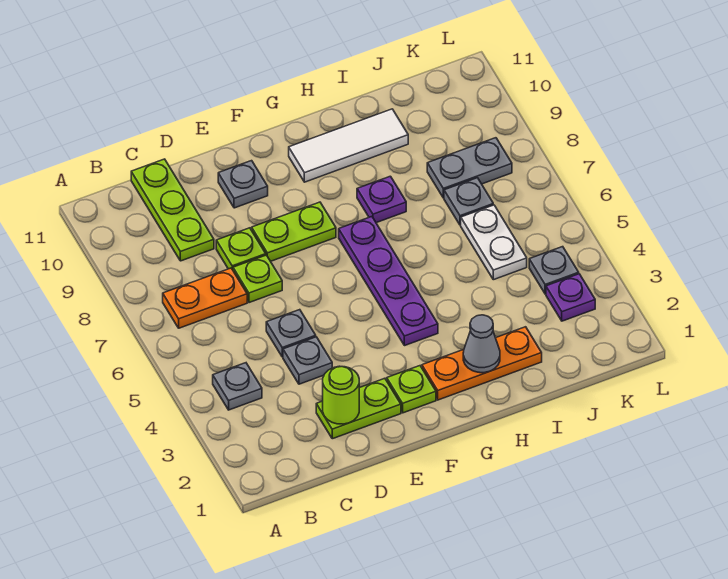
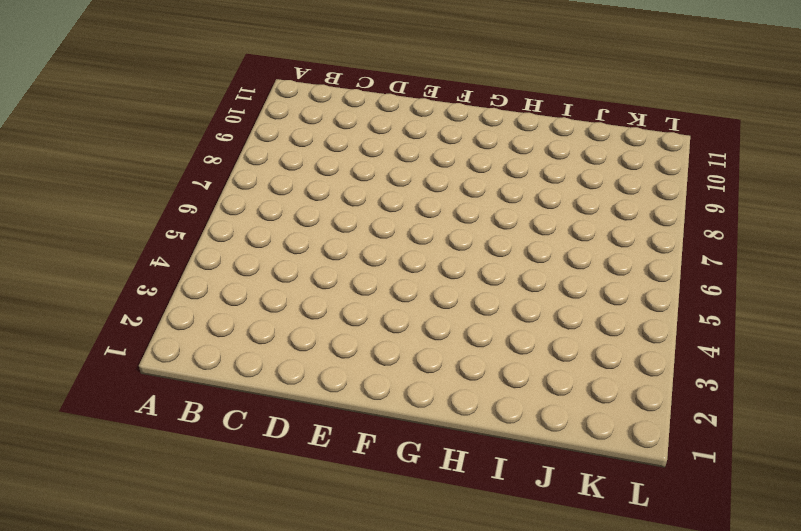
none -> grey plate B4 level 1
none -> orange plate B7:C7 level 1
none -> lime plate C9:C11 level 1

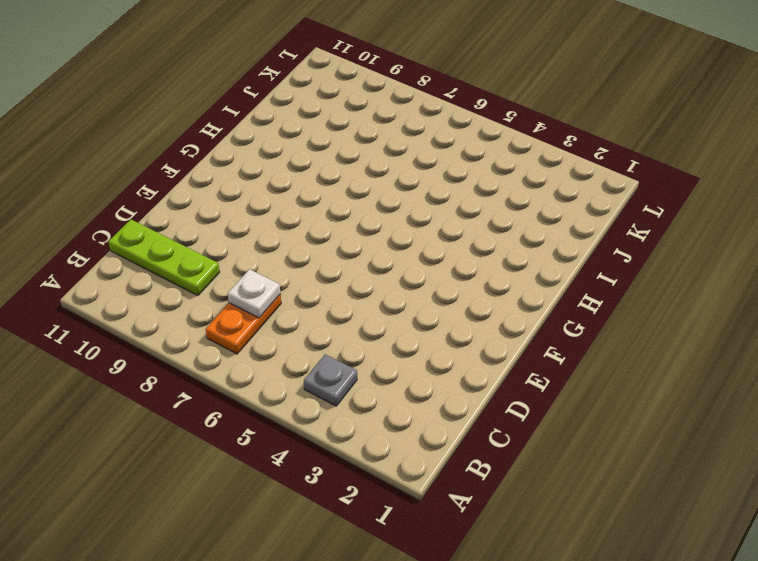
white plate C7 level 2 -> none
none -> lime plate D2:E2 level 1
none -> grey plate D4 level 1
none -> grey plate D5 level 1

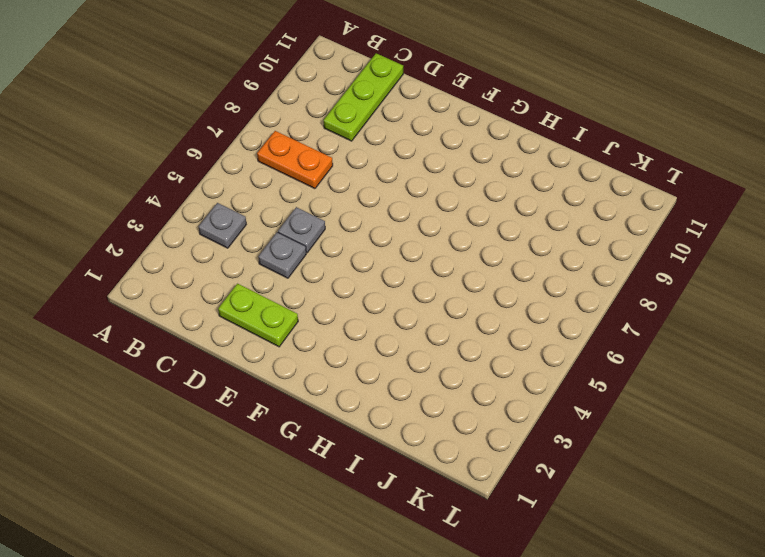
none -> lime plate D7 level 1
none -> lime plate D8 level 1
none -> lime plate E8:F8 level 1

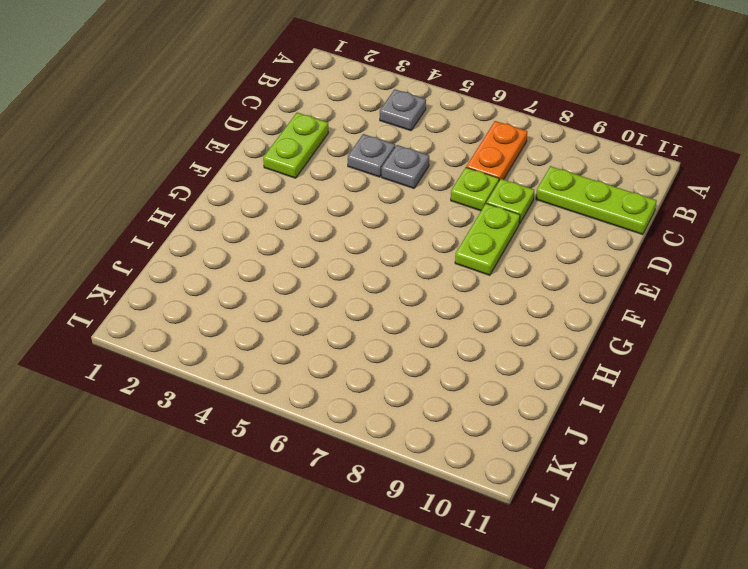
none -> grey plate E10 level 1
none -> lime plate F2 level 1
none -> orange plate G2:I2 level 1

